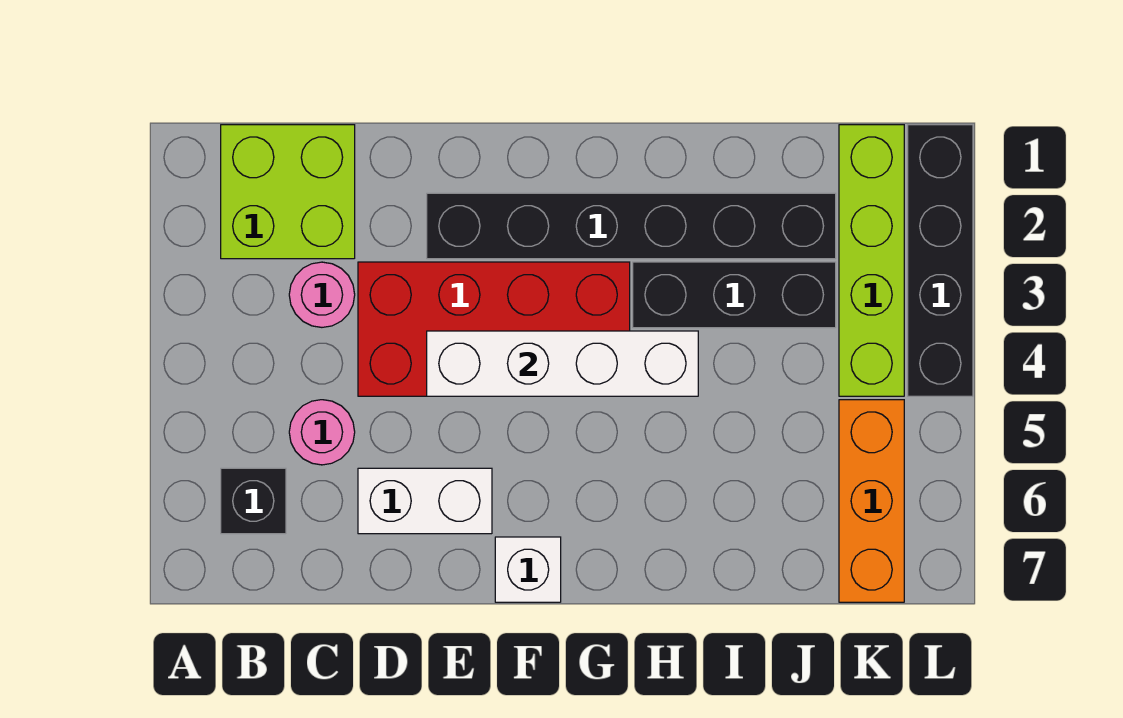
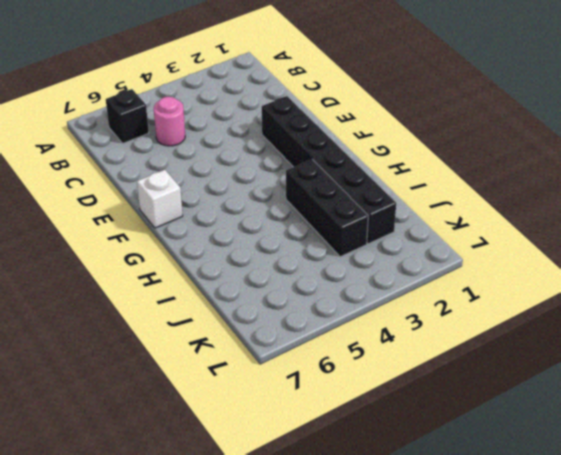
none -> lime brick B1:C2 level 1
none -> pink round brick C3 level 1
none -> red brick D3:G4 level 1

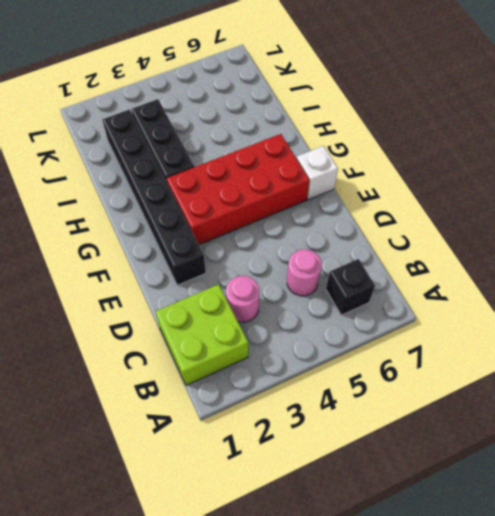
red brick F3:G6 level 1 -> red brick D3:G4 level 1
none -> white brick D6:E6 level 1
none -> lime brick K1:K4 level 1
none -> orange brick K5:K7 level 1

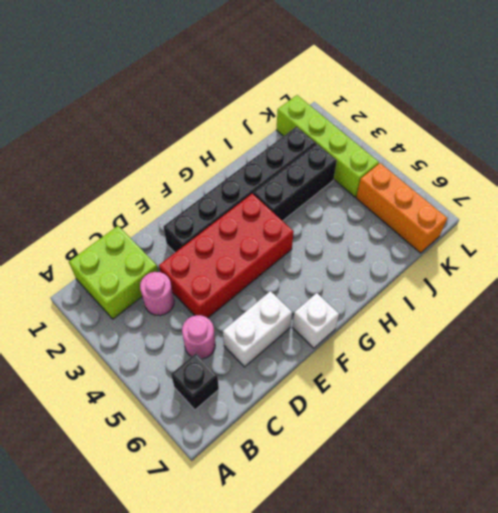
none -> black brick L1:L4 level 1
none -> white brick E4:H4 level 2

